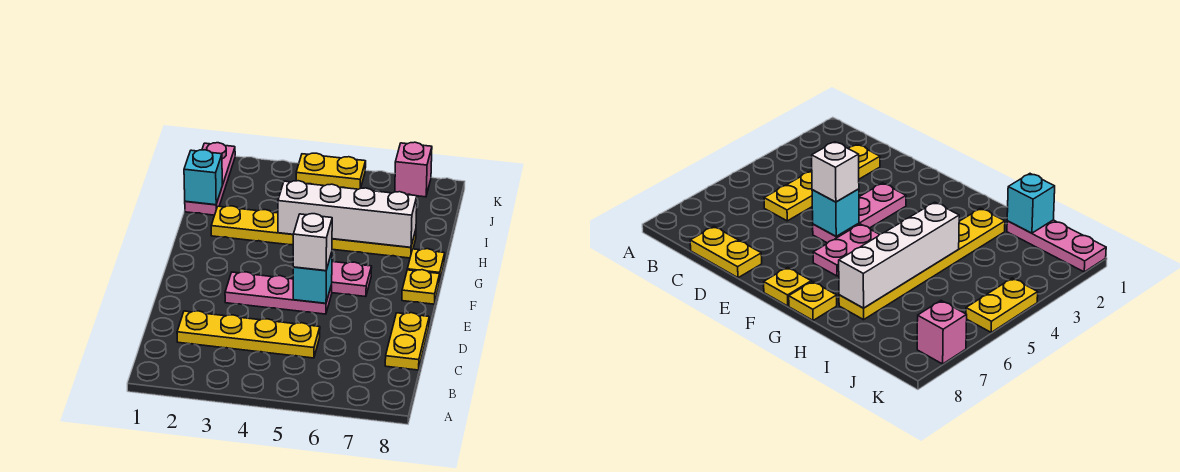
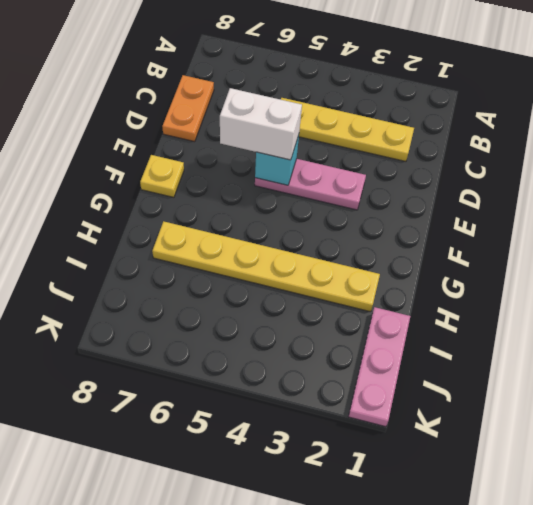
orange plate C8:D8 level 1 -> yellow plate C8:D8 level 1
white brick E5:E6 level 3 -> white brick E5 level 3
none -> pink plate F5:F6 level 1
none -> yellow plate G8 level 1
none -> yellow plate K4:K5 level 1

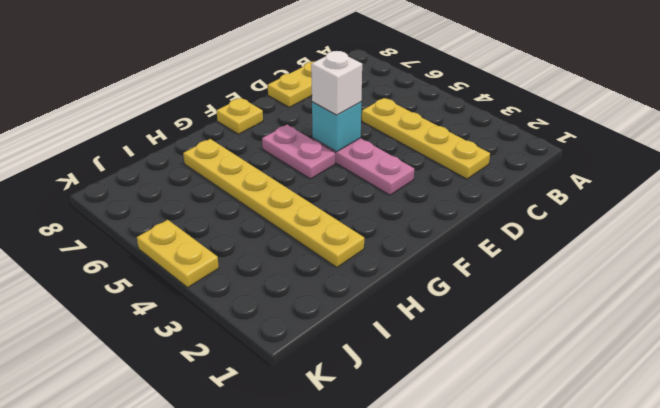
none -> yellow plate G8 level 1
none -> pink plate I1:K1 level 1
none -> pink brick K7 level 1

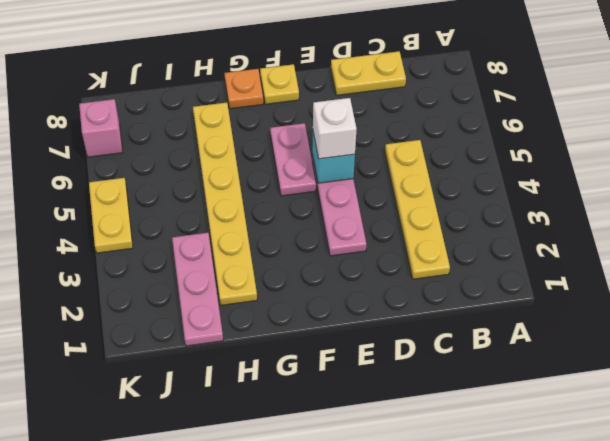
orange plate G8 level 1 -> yellow plate G8 level 1
pink plate I1:I3 level 1 -> pink plate I1:K1 level 1
none -> white brick H4:H7 level 2
none -> cyan brick I1 level 2

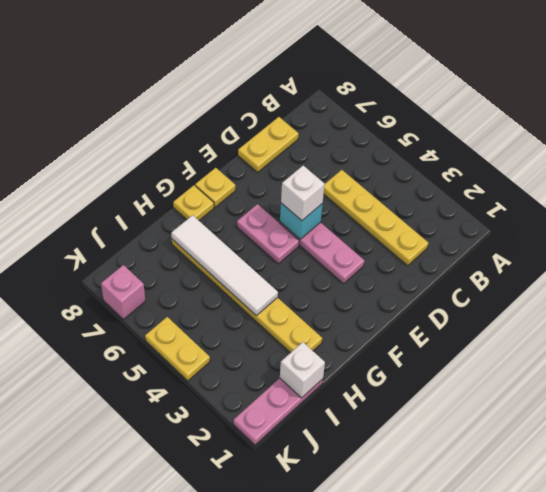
white tile H4:H7 level 2 -> white brick H4:H7 level 2
white brick I1 level 2 -> cyan brick I1 level 2

